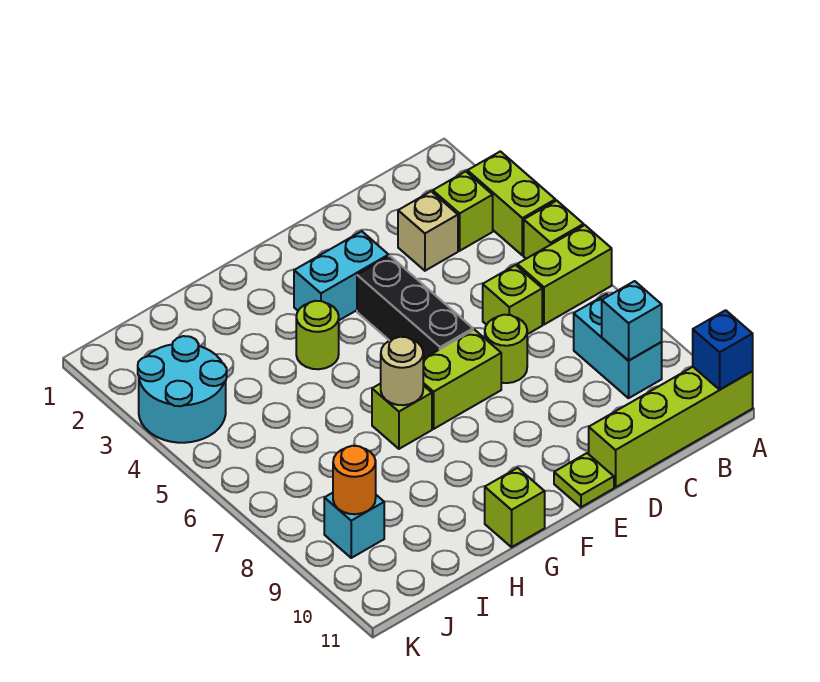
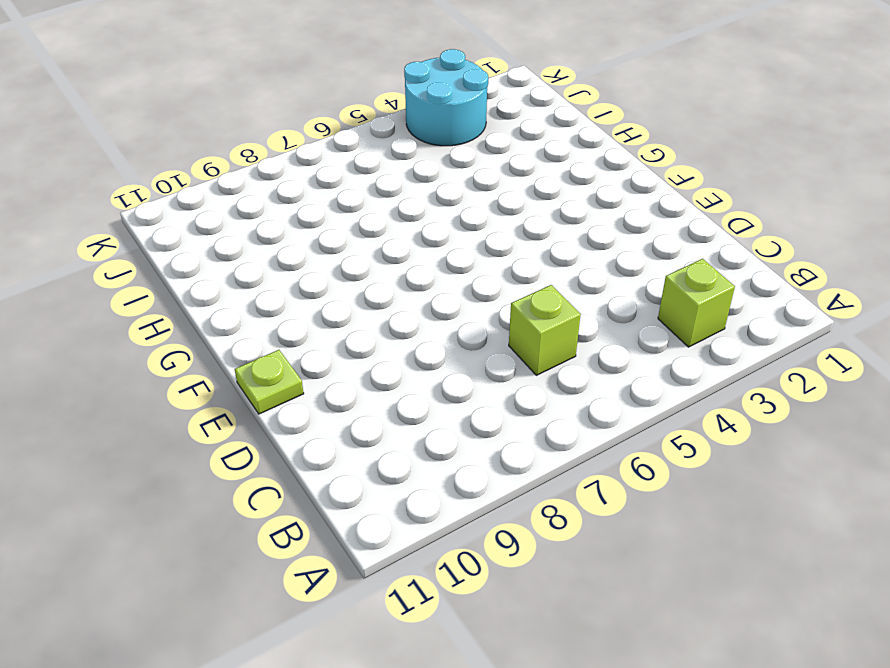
none -> lime brick A3:A4 level 1
none -> lime brick A5 level 1
none -> lime brick A6:B6 level 1

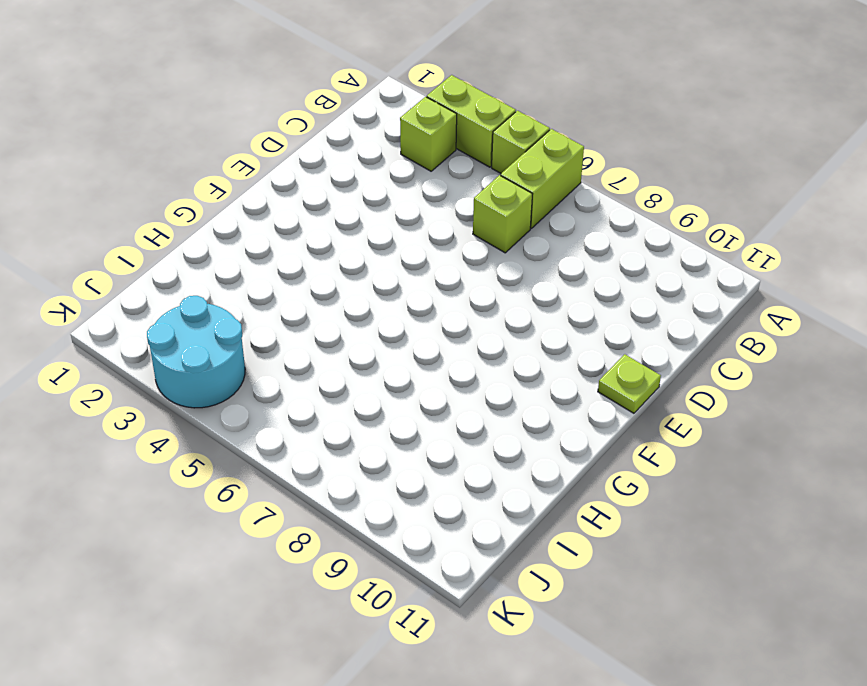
none -> lime brick A11:D11 level 1
none -> cyan brick B8:B9 level 1
none -> tan brick C3 level 1

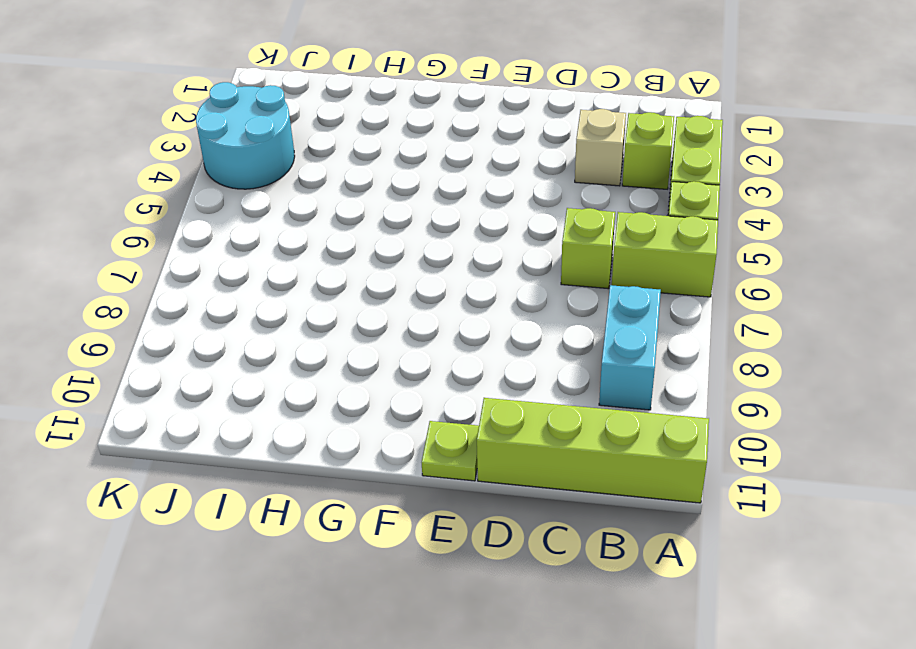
none -> lime round brick D7 level 1
none -> cyan brick E3:F3 level 1
none -> black brick E4:E6 level 1

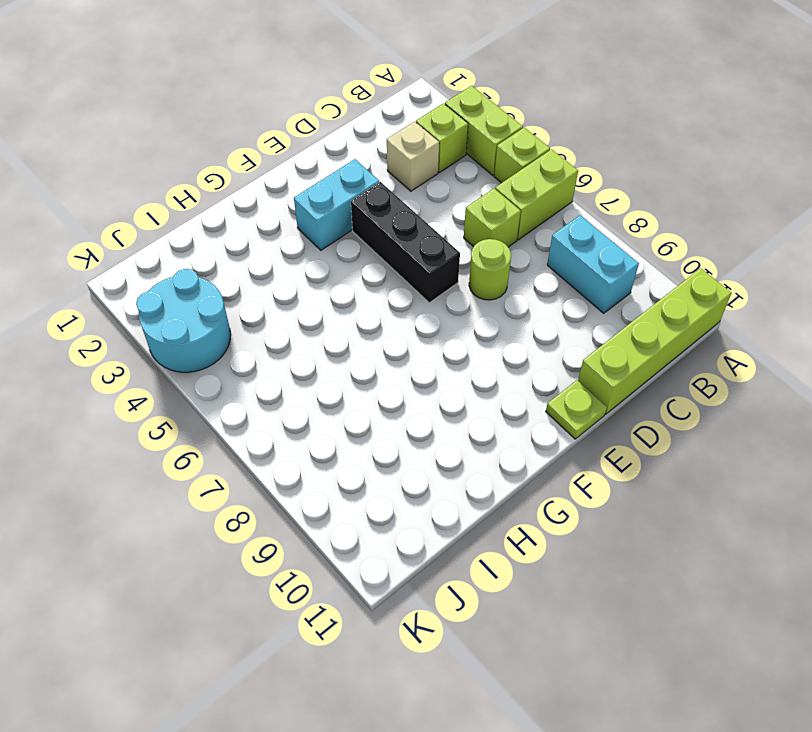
none -> lime brick E7:F7 level 1
none -> lime round brick G4 level 1
none -> lime brick G7 level 1

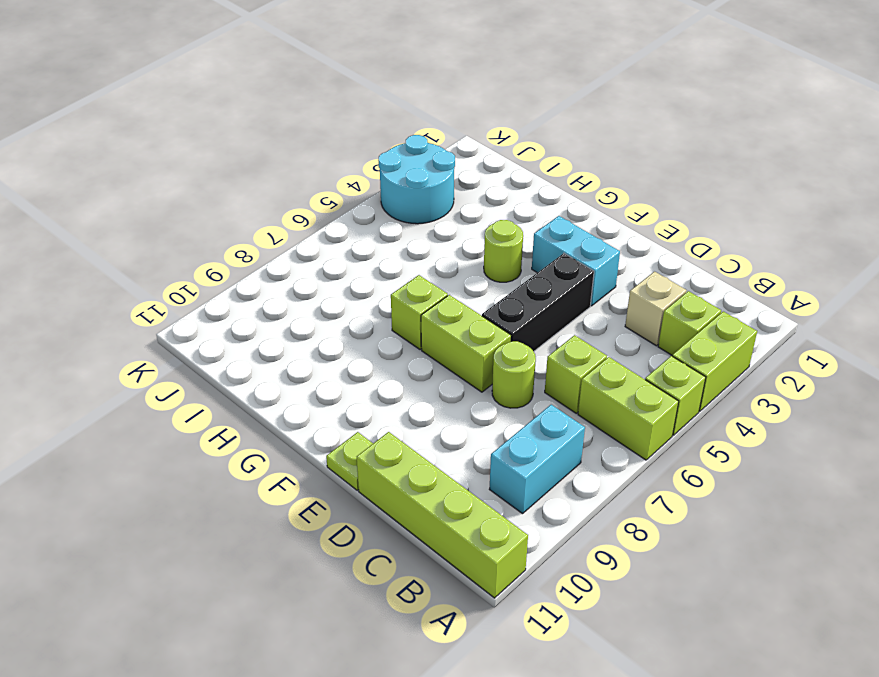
none -> lime brick G11 level 1
none -> cyan brick J9 level 1
none -> blue brick A11 level 2

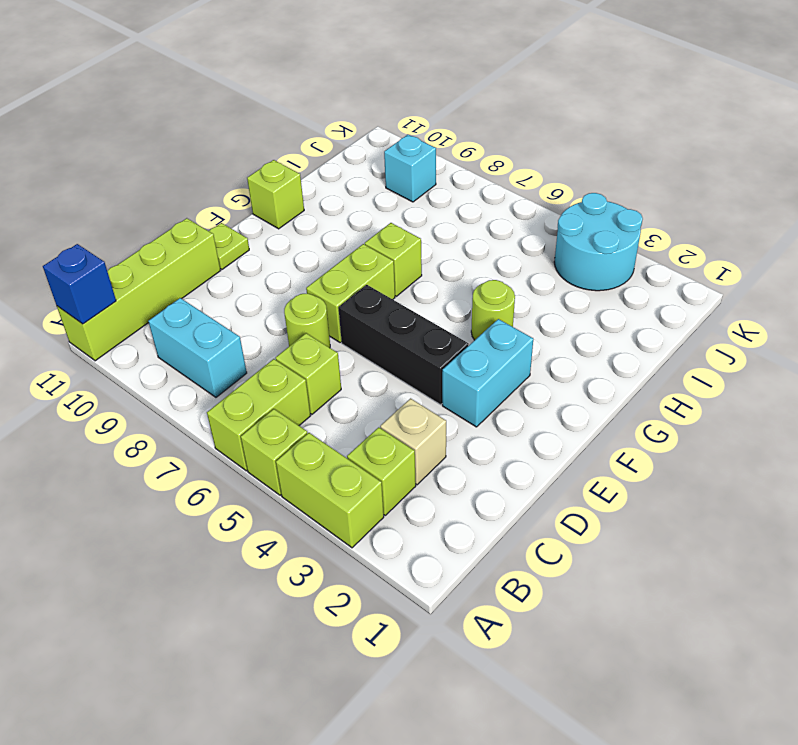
none -> cyan brick B9 level 2
none -> tan round brick G7 level 2
none -> orange round brick J9 level 2

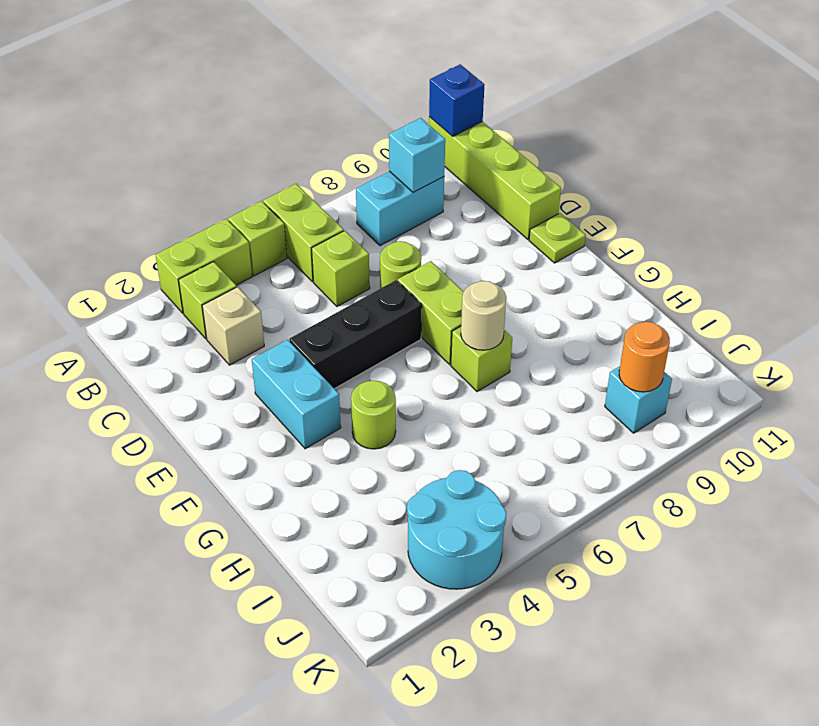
none -> lime brick G11 level 1

